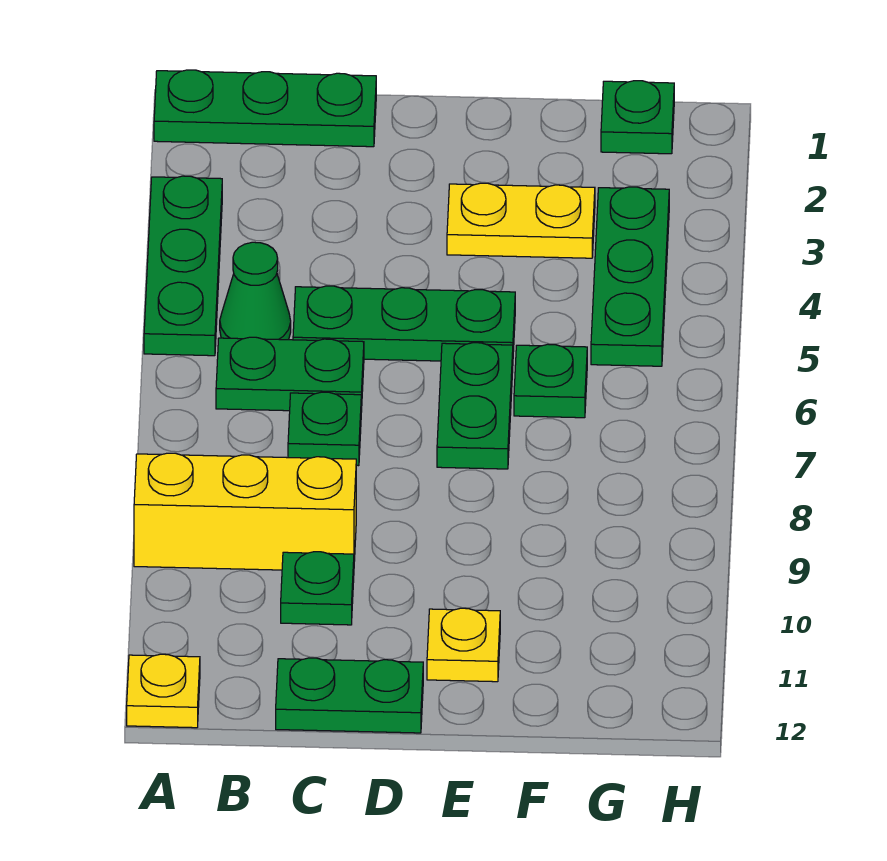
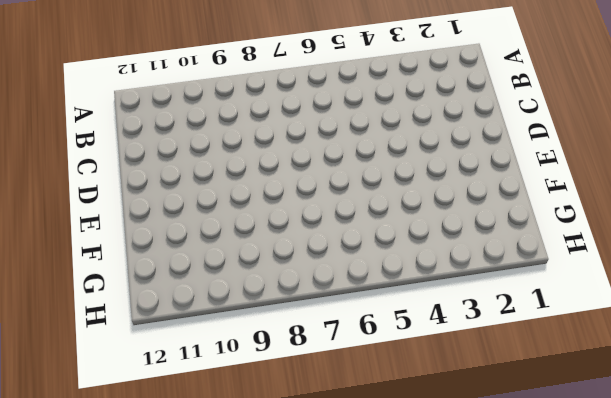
none -> green plate A1:C1 level 1
none -> green plate A3:A5 level 1
none -> yellow brick A9:C9 level 1

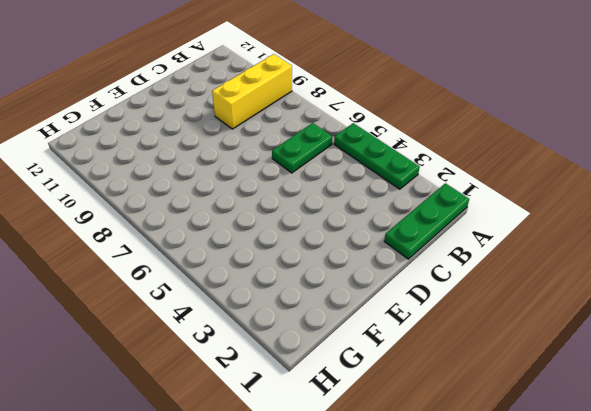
none -> yellow plate A12 level 1
none -> green cone B5 level 1
none -> green plate C5:E5 level 1

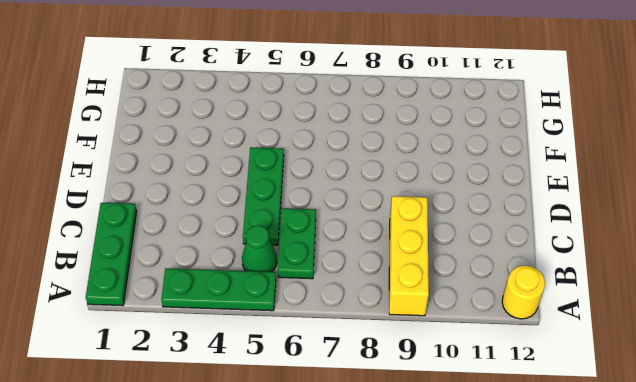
yellow round brick A12 level 1 -> yellow plate A12 level 1
none -> green plate C7 level 1
none -> green plate C10 level 1
none -> green plate C12:D12 level 1

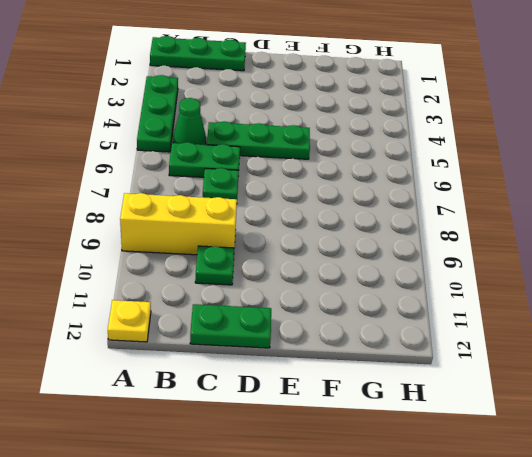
none -> yellow plate E3:F3 level 1
none -> green plate E6:E7 level 1
none -> yellow plate E11 level 1

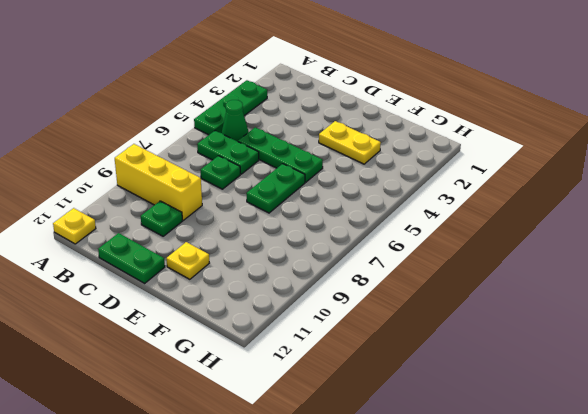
none -> green plate A1:C1 level 1
none -> green plate F6 level 1
none -> green plate G1 level 1

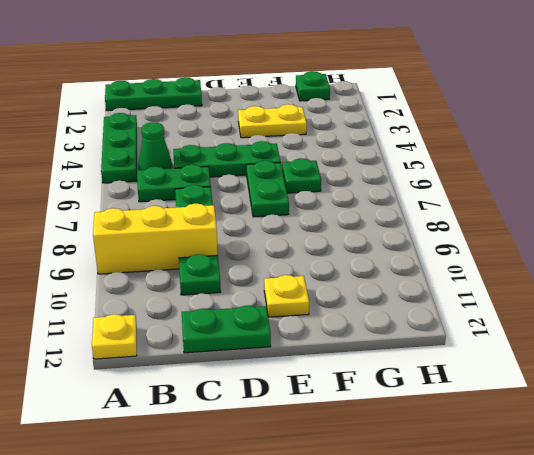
none -> green plate G3:G5 level 1

